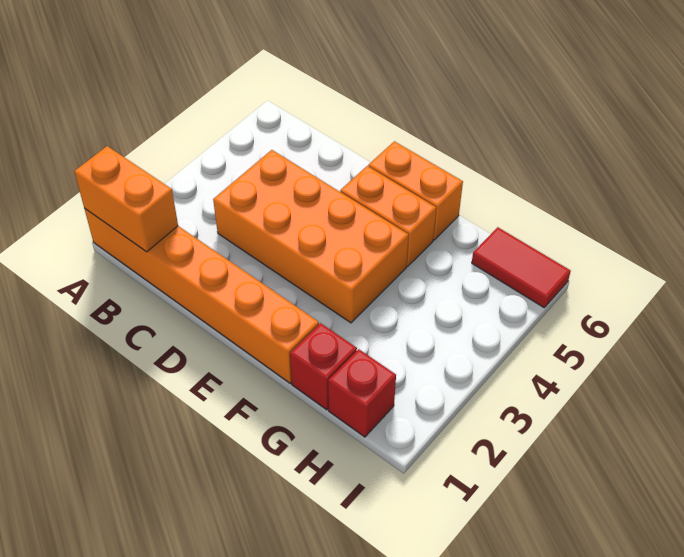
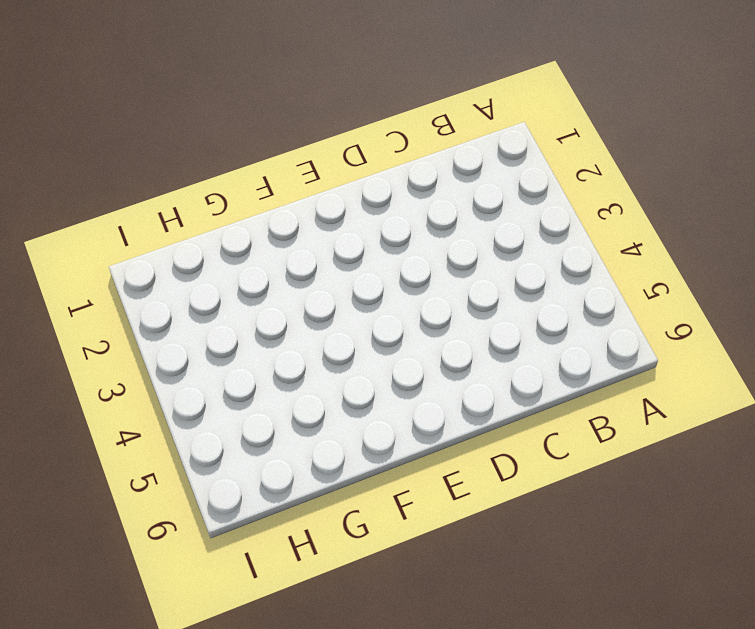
none -> orange brick A1:F1 level 1
none -> orange brick C3:F4 level 1

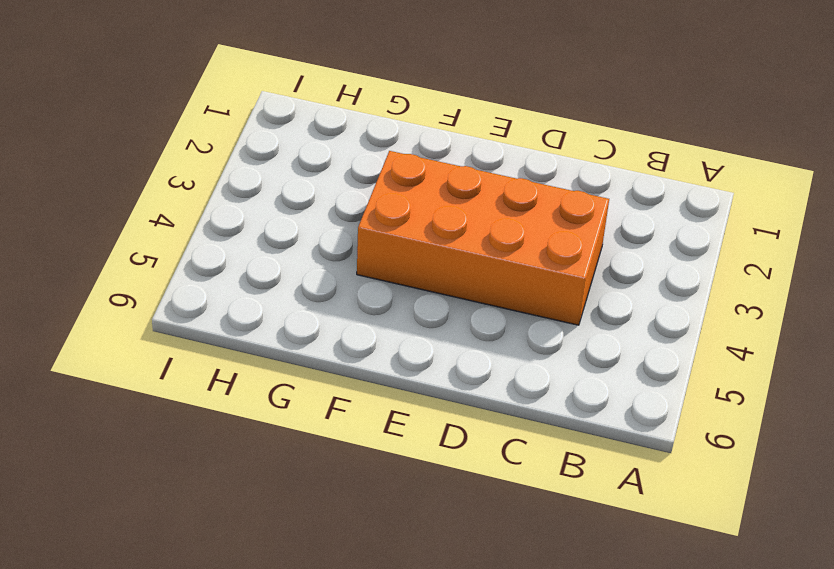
none -> orange brick A1:F1 level 1
none -> orange brick E5:F5 level 1

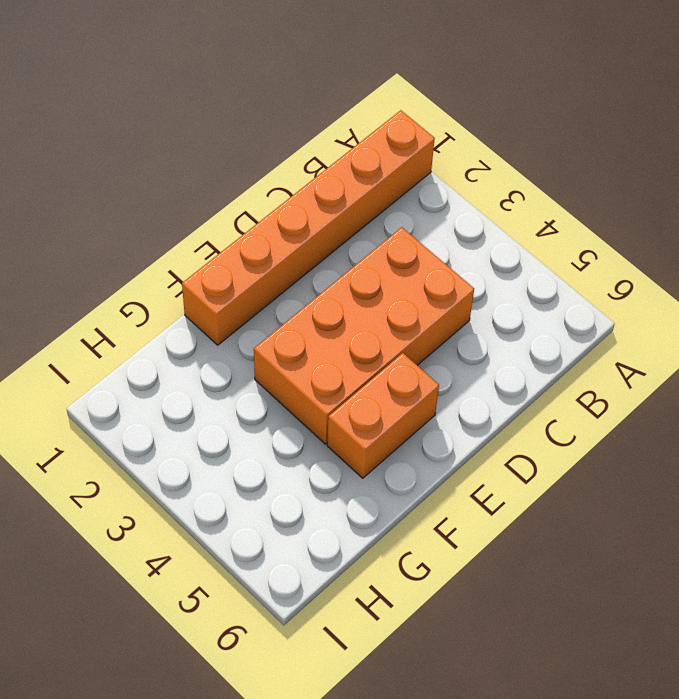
none -> orange brick E6:F6 level 1
none -> red brick G1 level 1

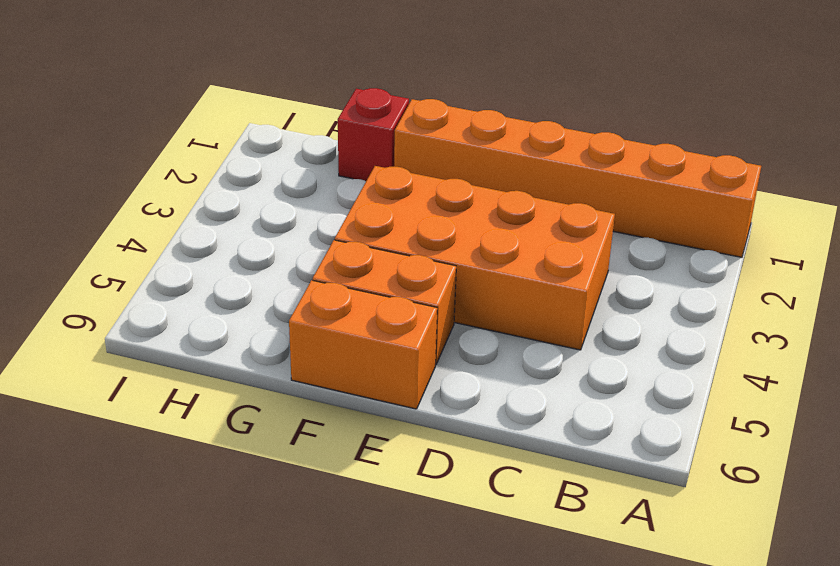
none -> red brick H1 level 1
none -> red tile H6:I6 level 1

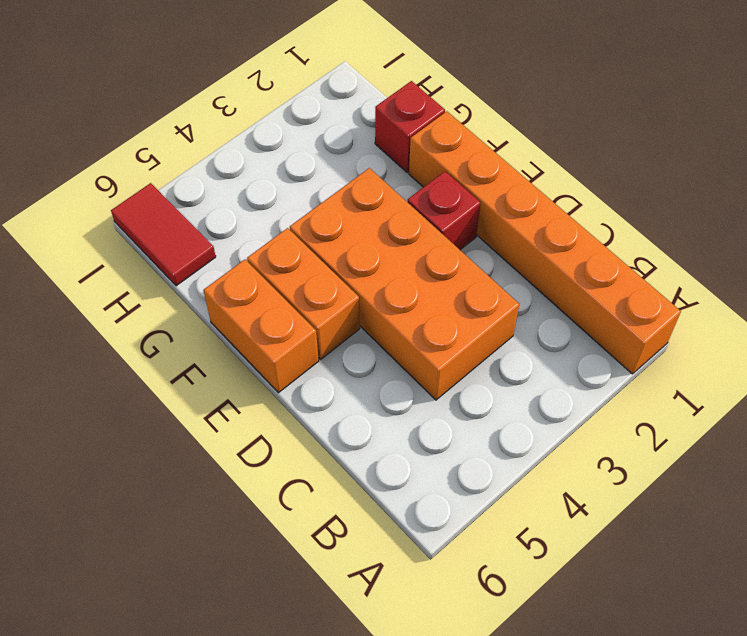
red brick E2 level 1 -> red brick H1 level 1
none -> orange brick A1:B1 level 2

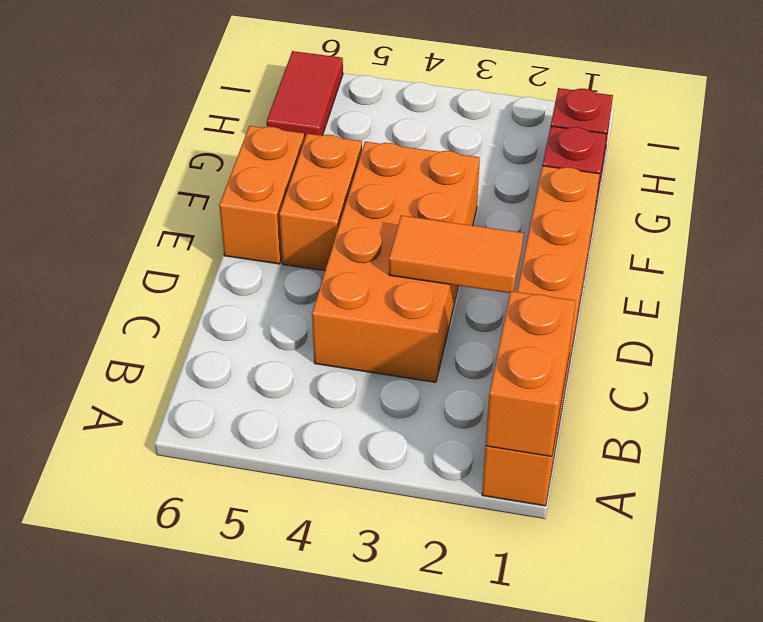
orange tile D2:D3 level 2 -> none

